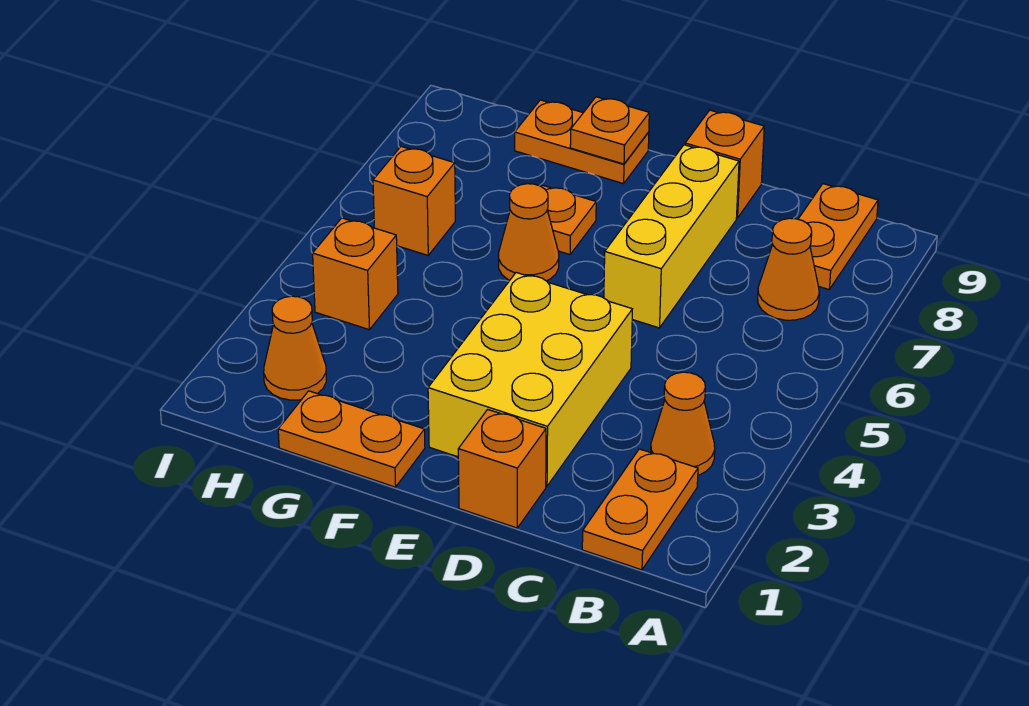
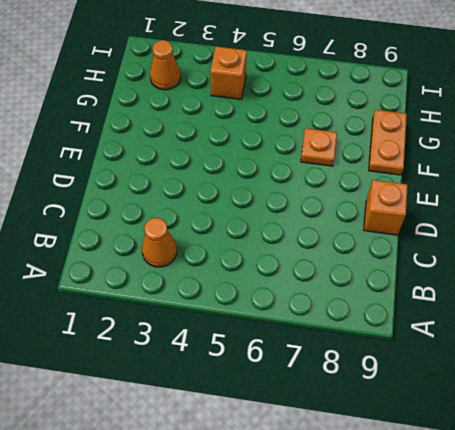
none -> orange plate B1:B2 level 1
none -> orange cone B7 level 1
none -> orange plate B8:B9 level 1

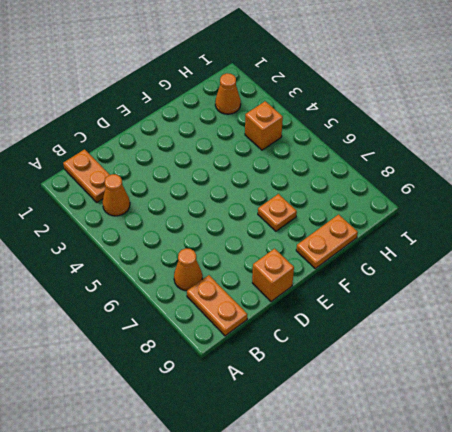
none -> orange brick D1 level 1
none -> yellow brick D2:E4 level 1
none -> yellow brick D6:D8 level 1

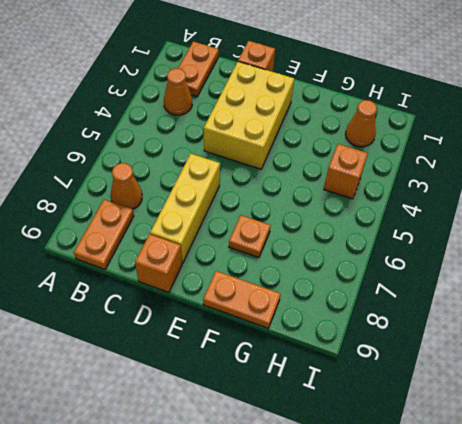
none -> orange plate F1:G1 level 1
none -> orange cone F6 level 1
none -> orange brick H6 level 1

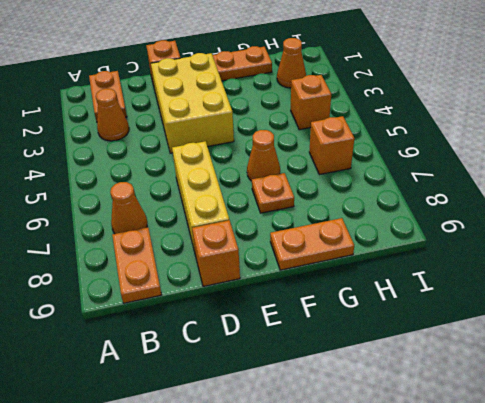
none -> orange plate F9 level 2

